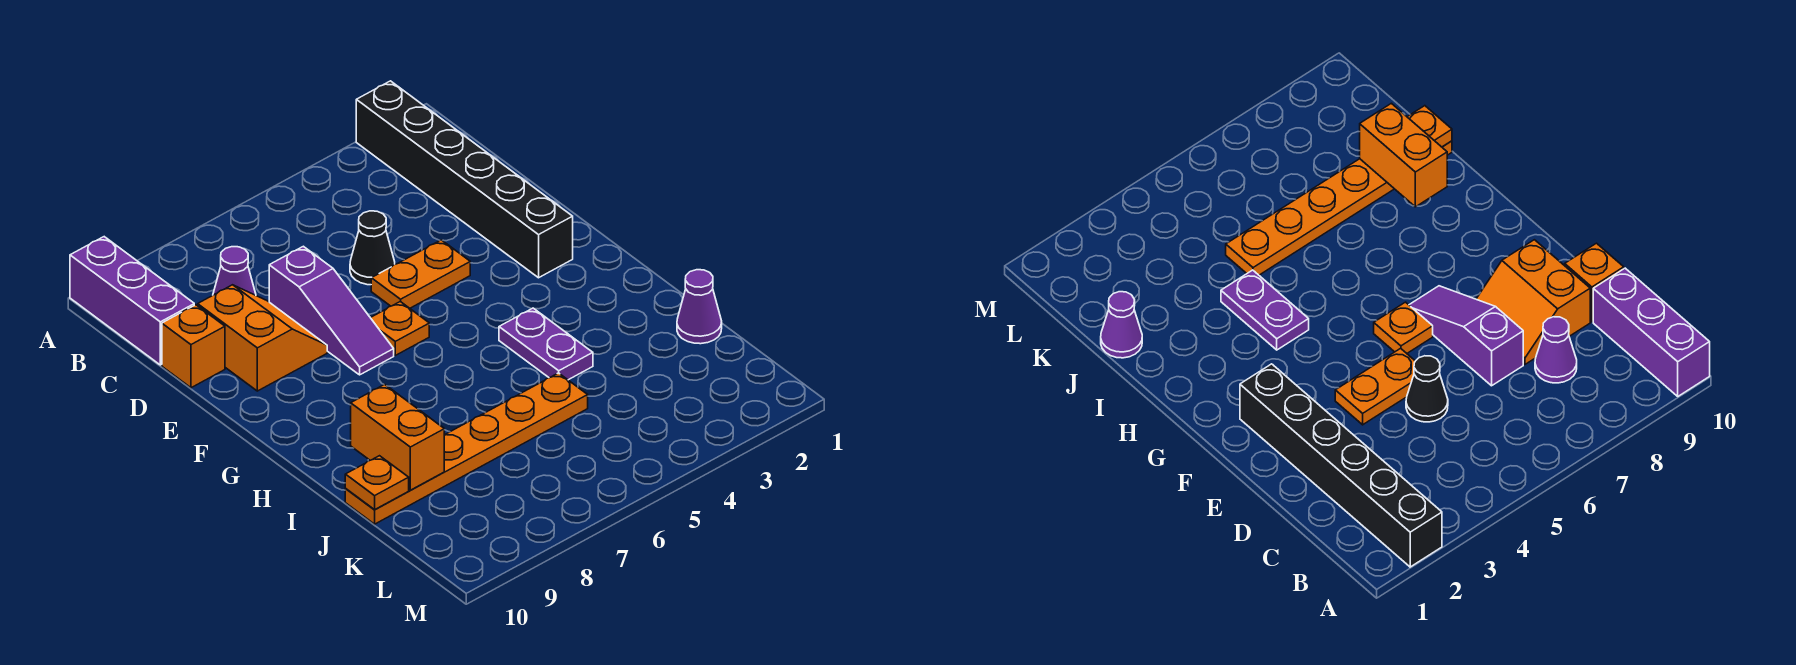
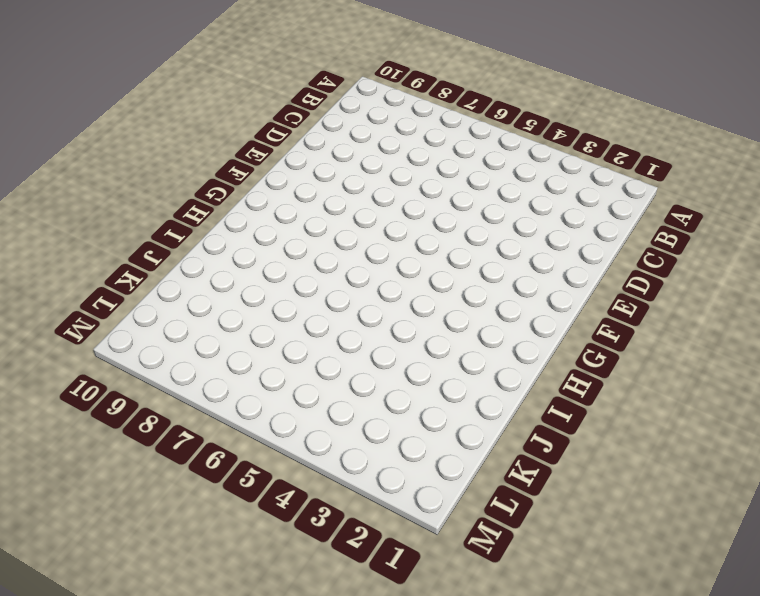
none -> black brick A2:F2 level 1
none -> purple brick A10:C10 level 1
none -> purple cone C8 level 1

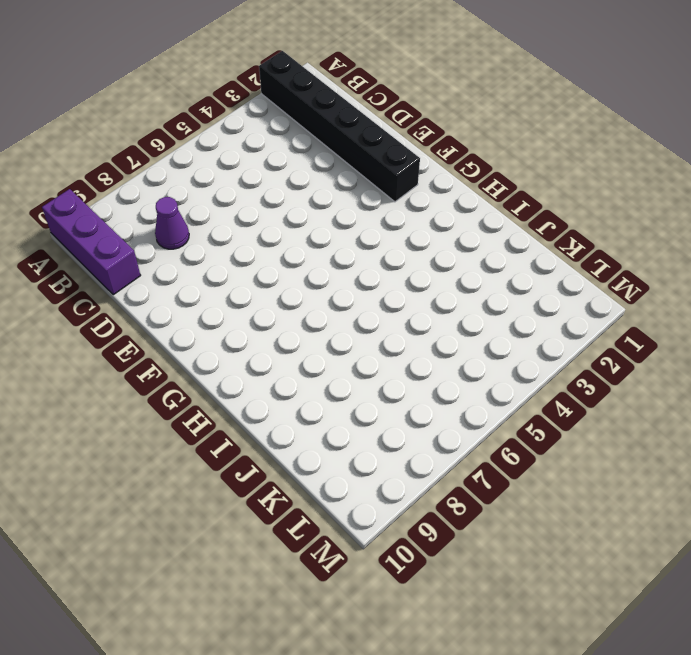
none -> black cone D5 level 1
none -> purple slope D7:F7 level 1 top D
none -> orange slope D8:E9 level 1 top 9

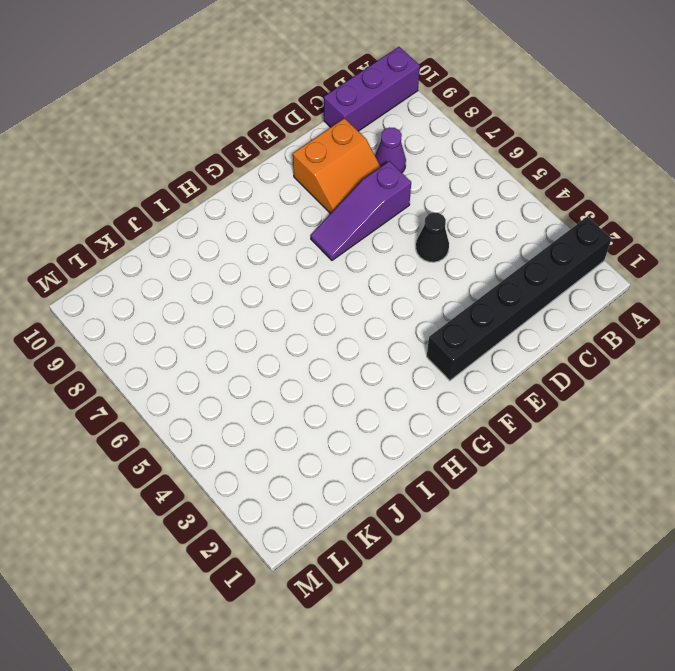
none -> orange brick D10 level 1
none -> orange plate E4:E5 level 1
none -> orange plate F6 level 1

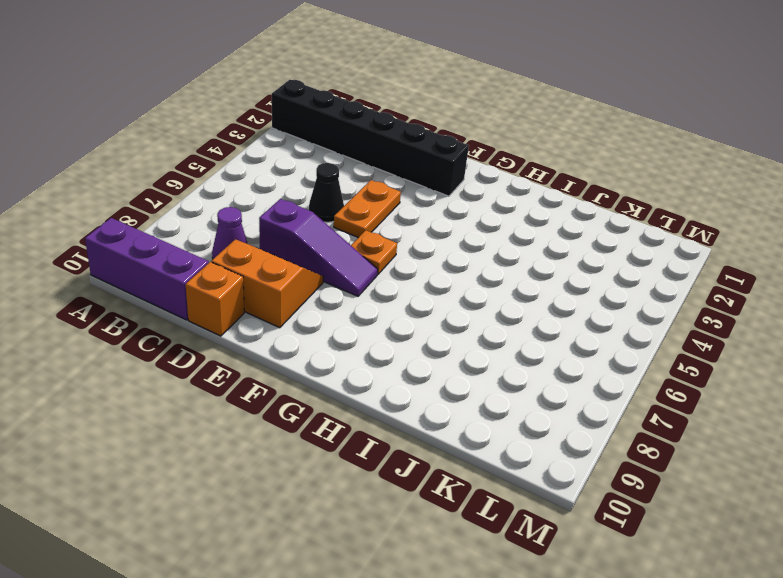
none -> purple plate H4:I4 level 1
none -> purple cone J1 level 1
none -> orange plate J5:J10 level 1

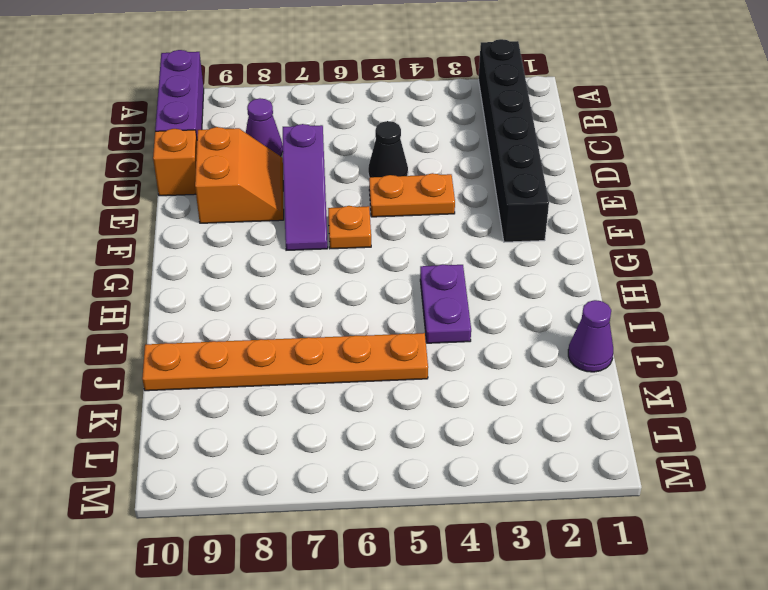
none -> orange brick I9:J9 level 2
none -> orange plate J10 level 2

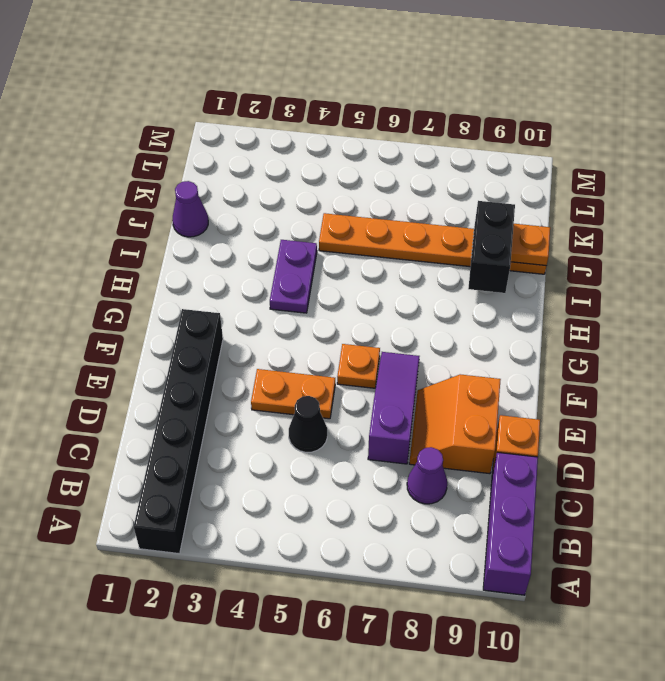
black brick I9:J9 level 2 -> orange brick I9:J9 level 2

